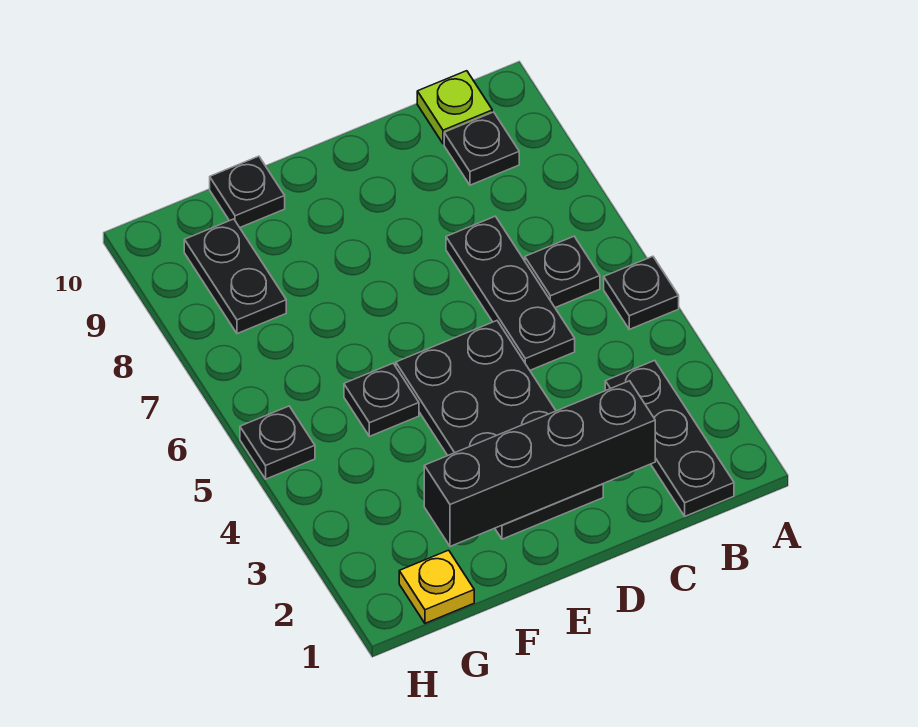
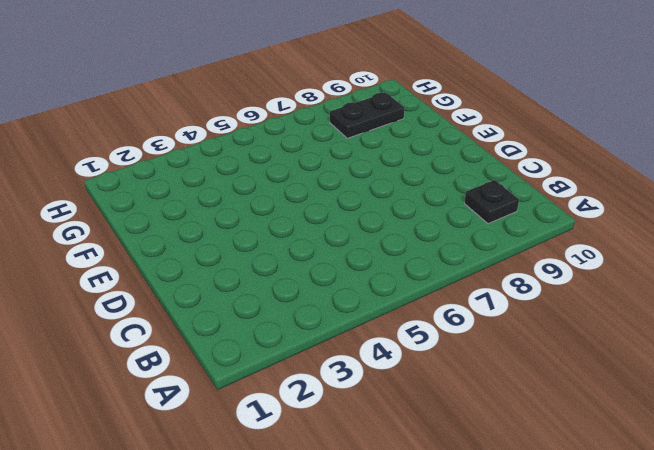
none -> black plate A5 level 1
none -> black plate B1:B3 level 1
none -> black plate B6 level 1

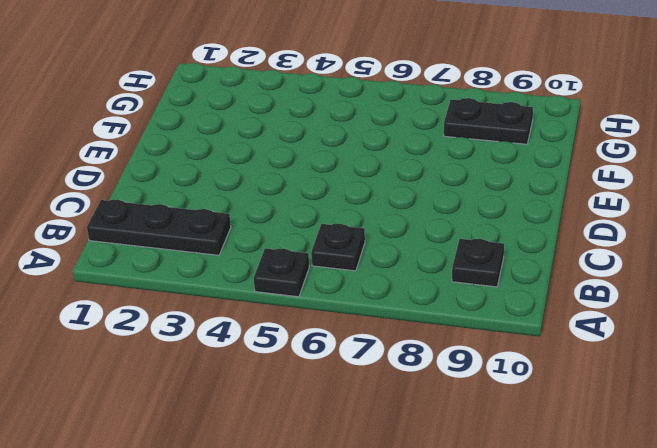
none -> lime plate B10 level 1
none -> black plate C5:C7 level 1
none -> black plate D2:E5 level 1

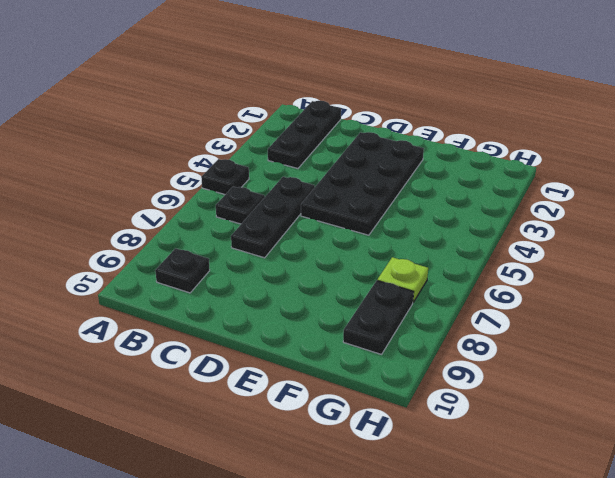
lime plate G7 level 1 -> lime plate B10 level 1
none -> black plate F5 level 1
none -> black plate F10 level 1
none -> yellow plate G1 level 1

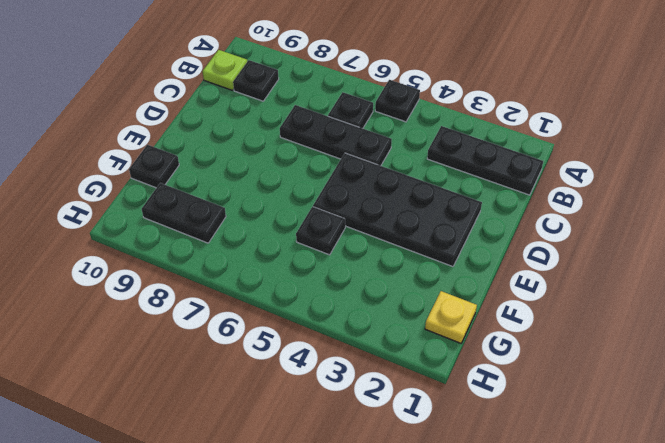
none -> black plate H5 level 1
none -> black brick C2:F2 level 2

